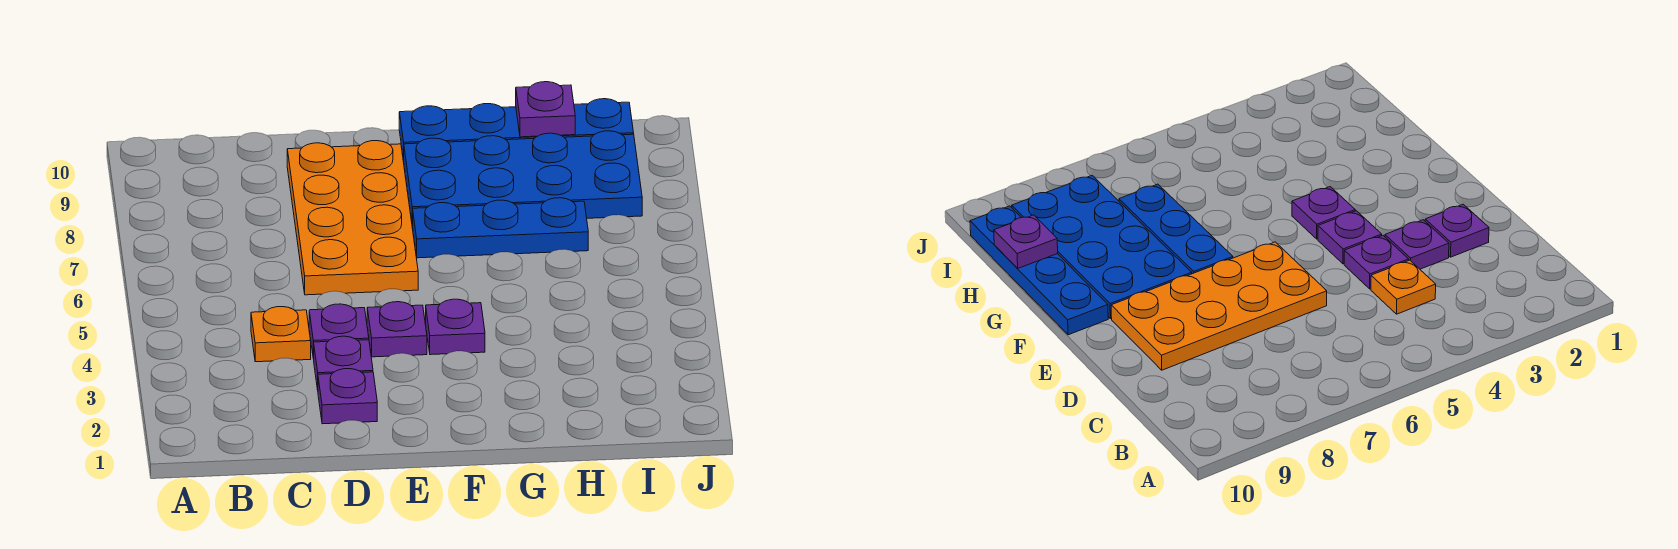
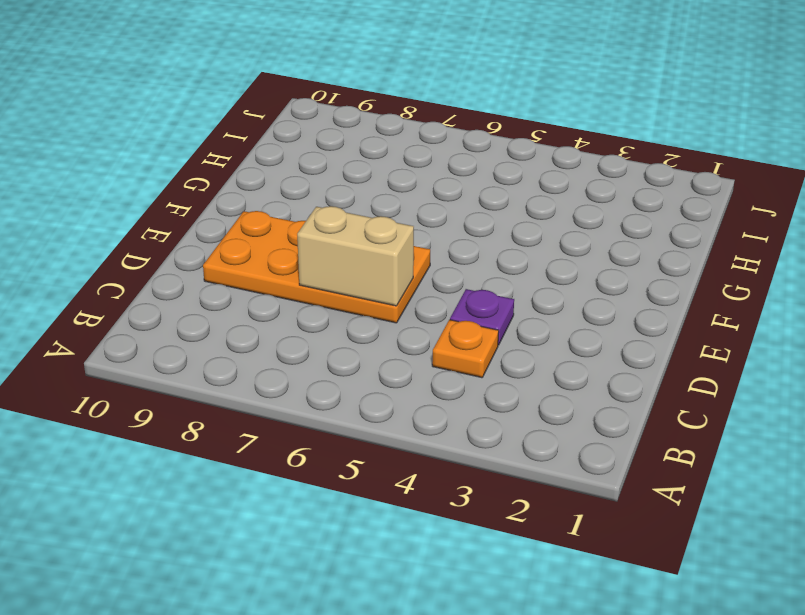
tan brick D6:D7 level 2 -> none
none -> purple plate D2 level 1
none -> purple plate D3 level 1

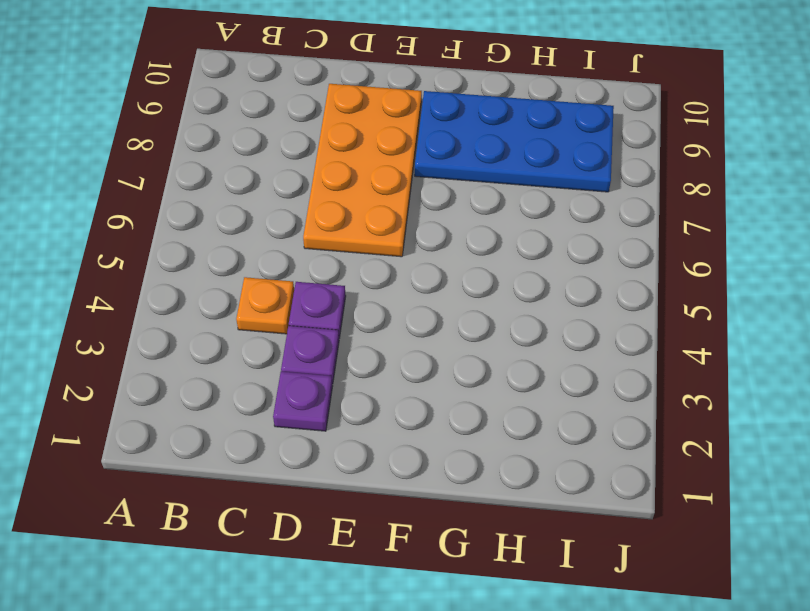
none -> purple plate E4 level 1
none -> purple plate F4 level 1

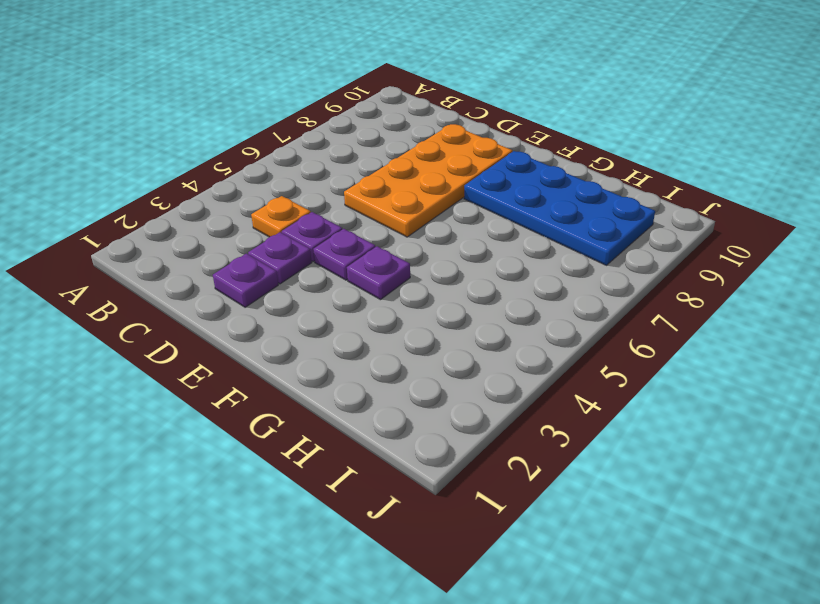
none -> blue plate F7:H7 level 1
none -> blue plate F10:I10 level 1

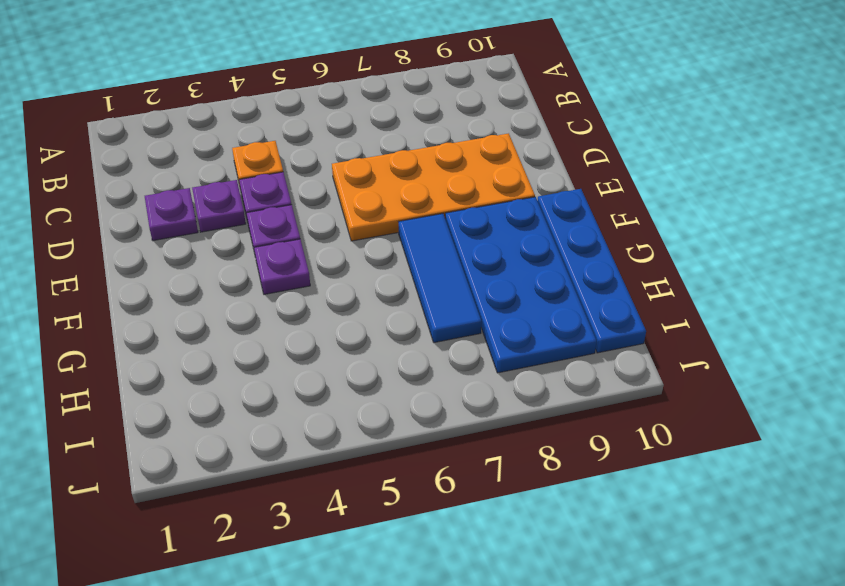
blue tile F7:H7 level 1 -> blue plate F7:H7 level 1
none -> purple plate H10 level 2

